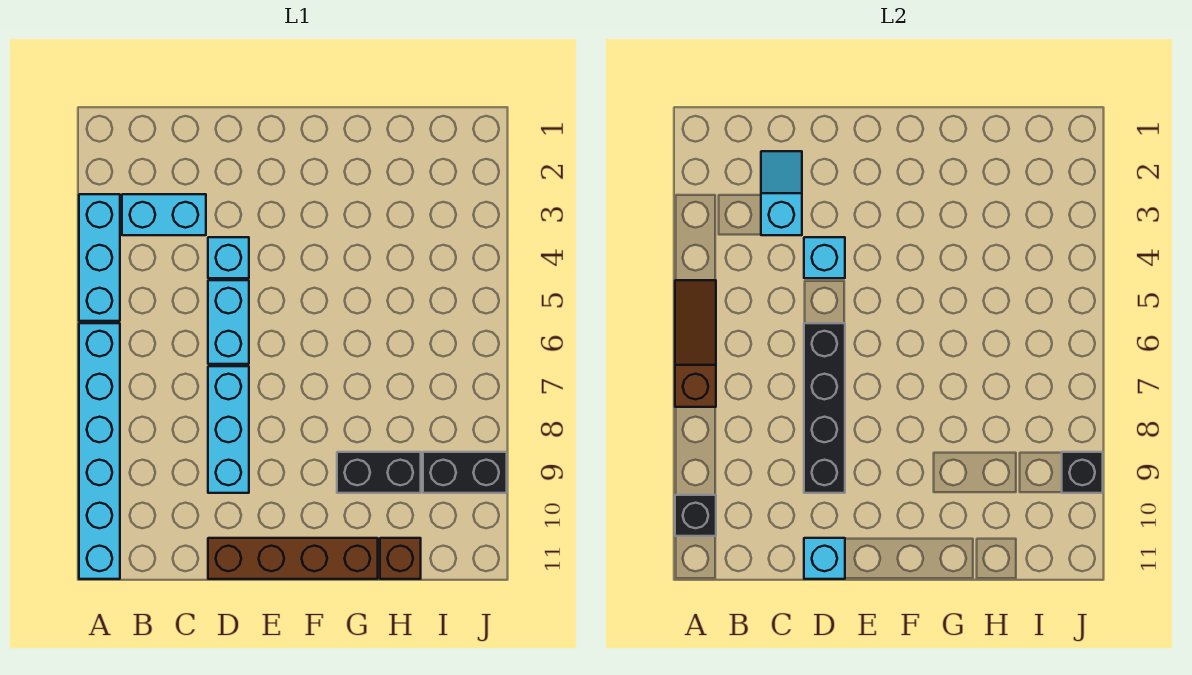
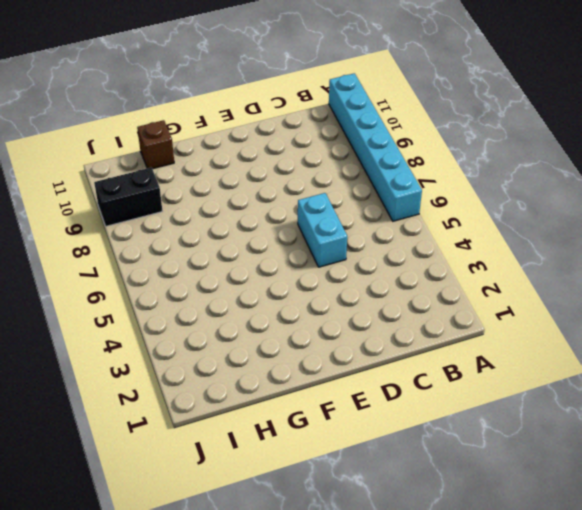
none -> cyan brick A3:A5 level 1
none -> cyan brick B3:C3 level 1
none -> cyan brick D4 level 1

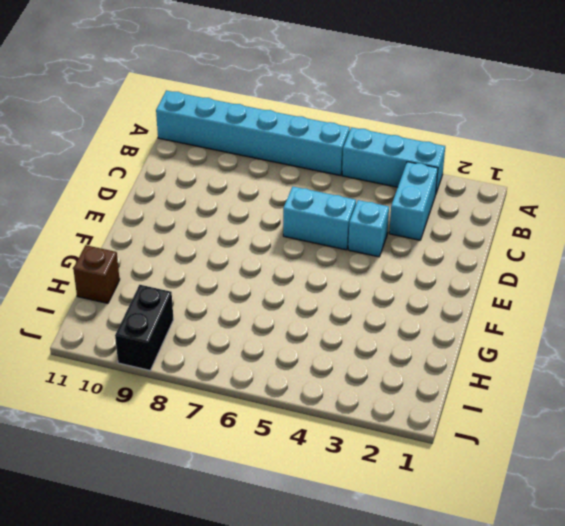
none -> cyan brick D7:D9 level 1
none -> brown brick D11:G11 level 1
none -> black brick G9:H9 level 1

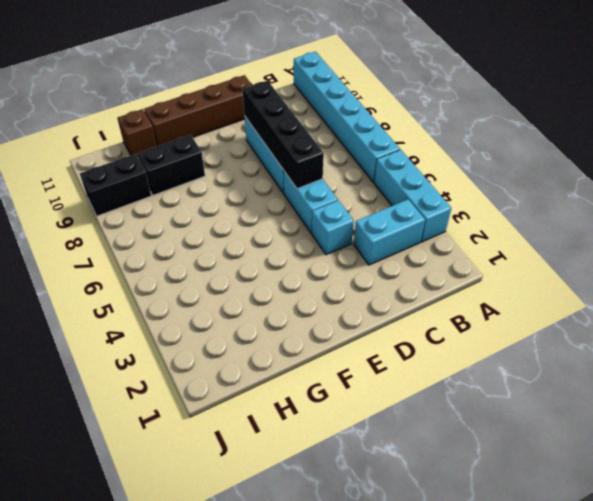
none -> brown slope A5:A7 level 2 top 7
none -> black brick A10 level 2
none -> cyan slope C2:C3 level 2 top 3

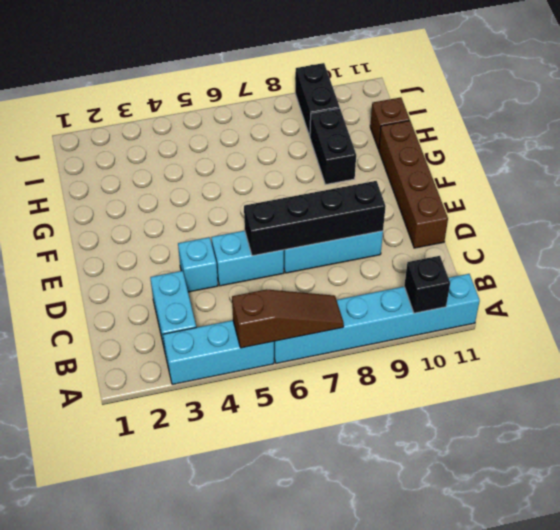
brown slope A5:A7 level 2 top 5 -> brown slope A5:A7 level 2 top 7
none -> cyan slope C2:C3 level 2 top 3
none -> cyan brick D4 level 2
none -> cyan brick D11 level 2

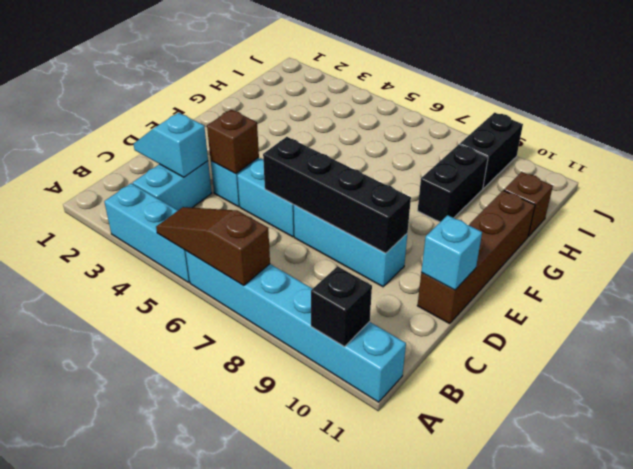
brown brick D4 level 2 -> cyan brick D4 level 2
none -> black brick J9 level 2

